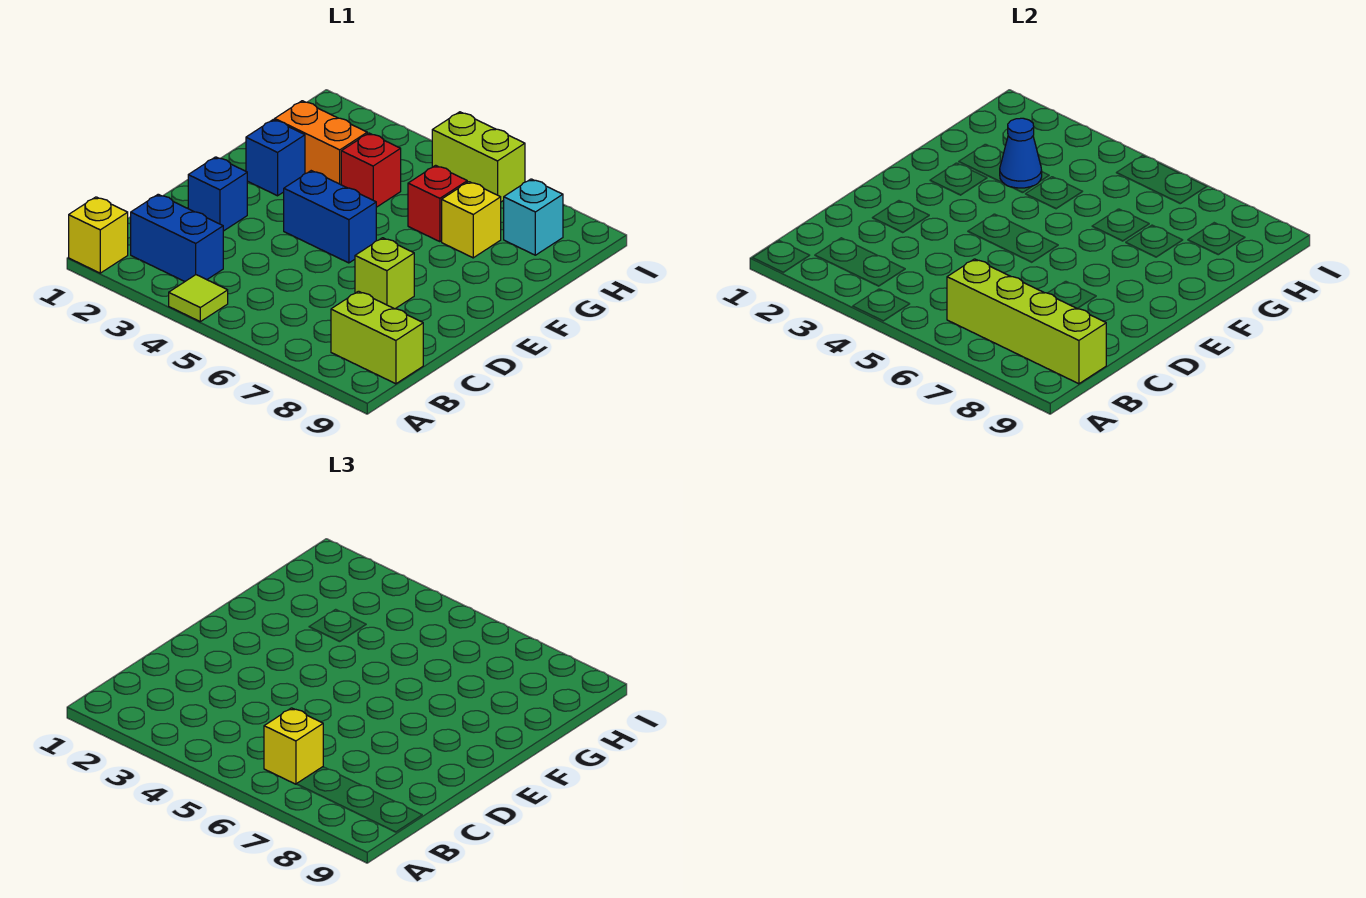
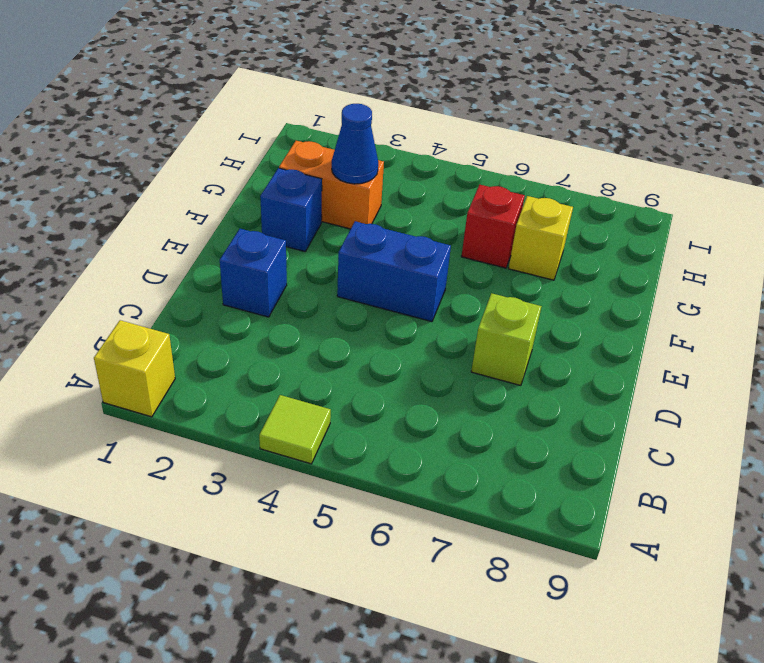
none -> blue brick B2:B3 level 1
none -> lime brick B8:B9 level 1
none -> red brick G4 level 1

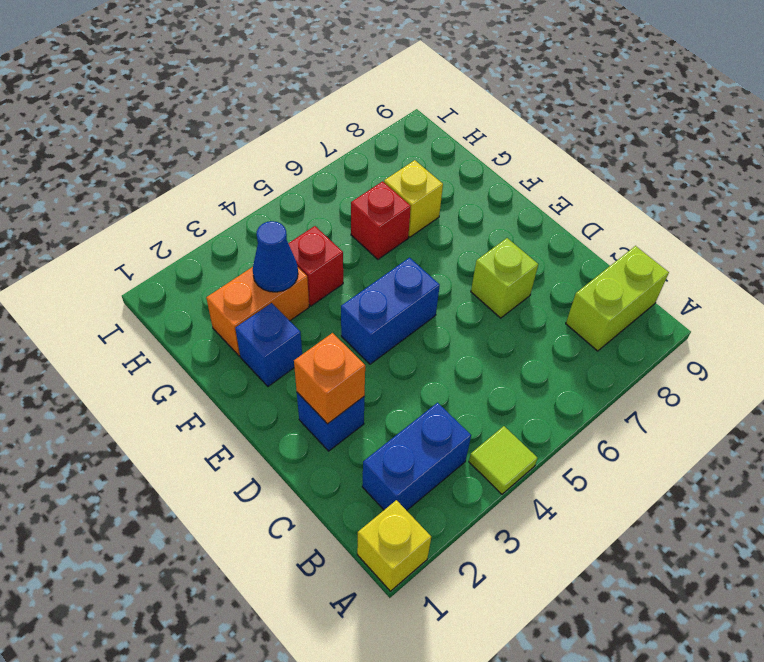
orange brick D2 level 2 -> none
none -> cyan brick H8 level 1
none -> lime brick I5:I6 level 1
none -> lime brick B6:B9 level 2

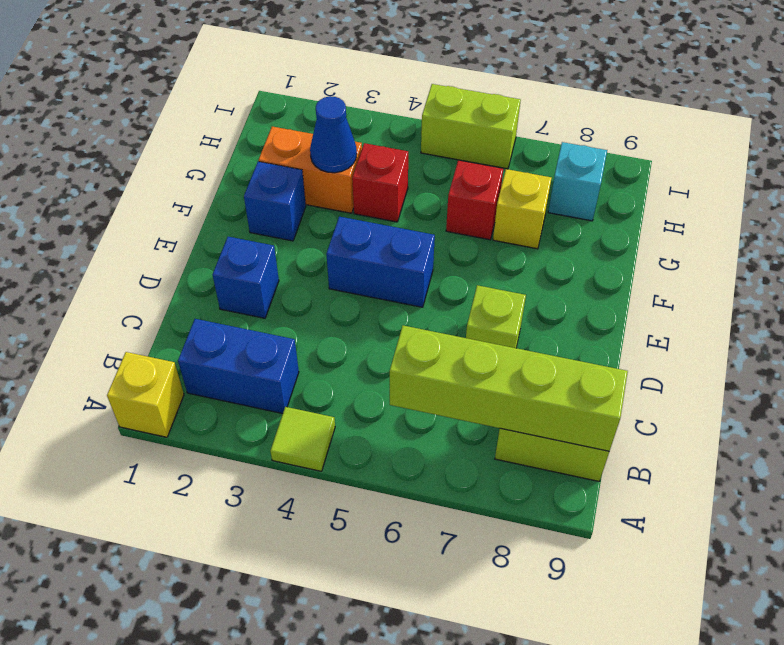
none -> yellow brick B6 level 3

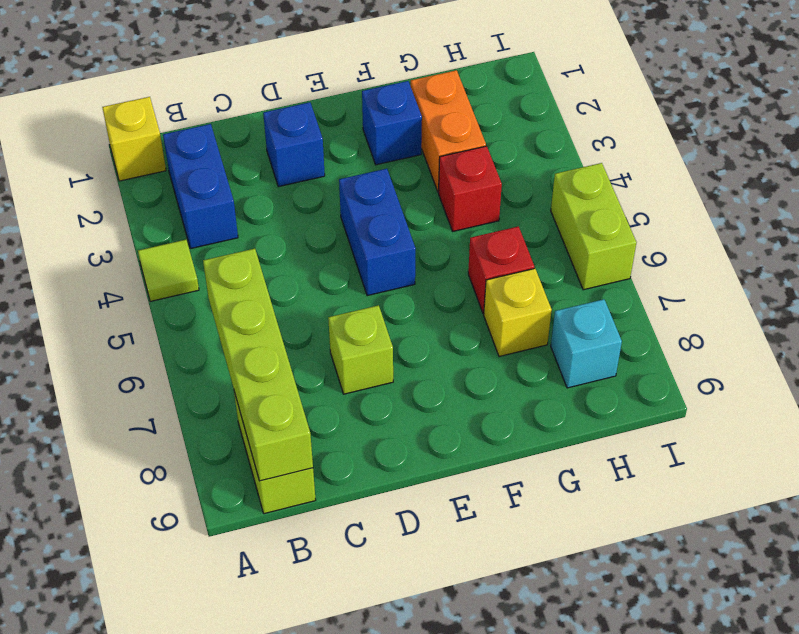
none -> blue cone G3 level 2
none -> yellow brick B6 level 3

